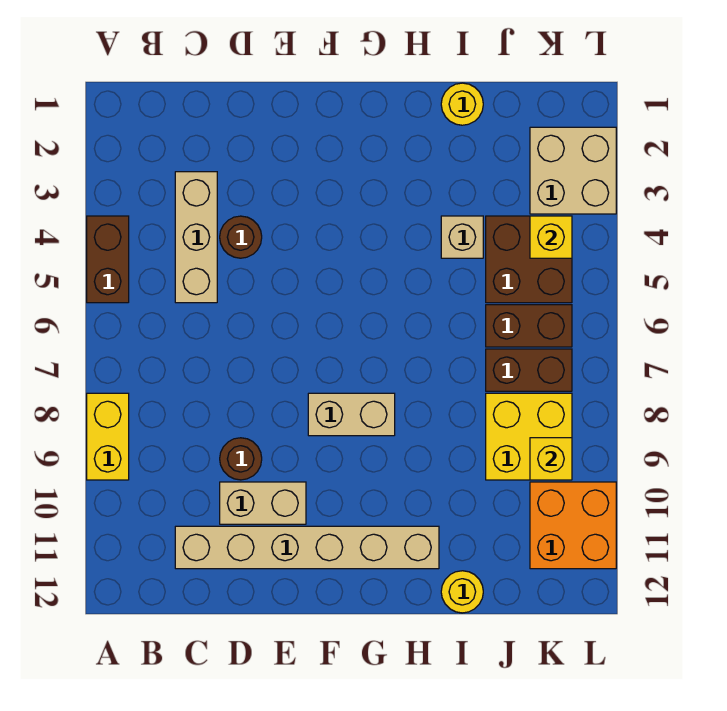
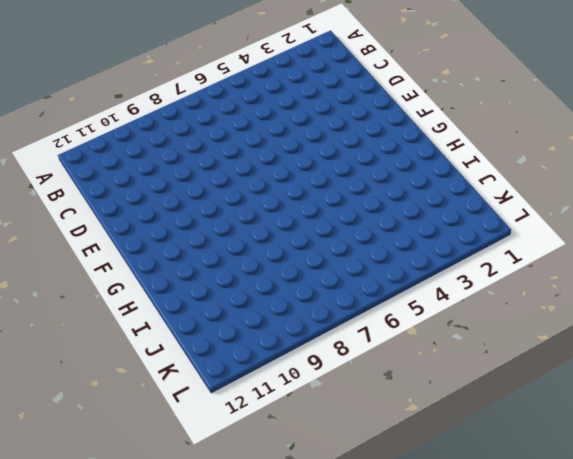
none -> brown brick A4:A5 level 1
none -> yellow brick A8:A9 level 1
none -> tan brick C3:C5 level 1

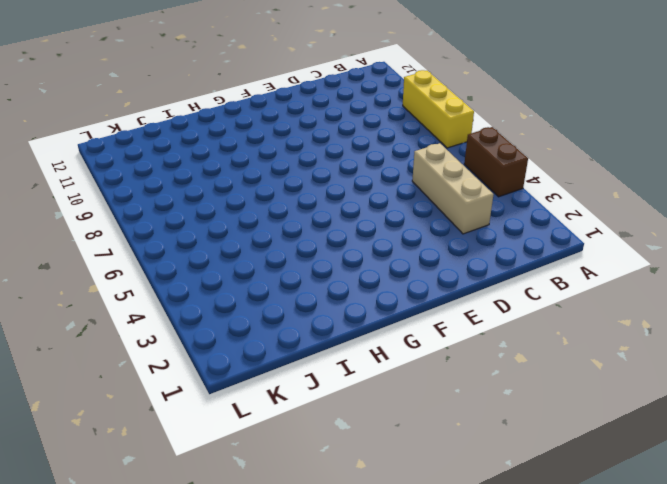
yellow brick A7:A9 level 1 -> yellow brick A8:A9 level 1
none -> tan brick C11:H11 level 1
none -> brown round brick D4 level 1
none -> brown round brick D9 level 1

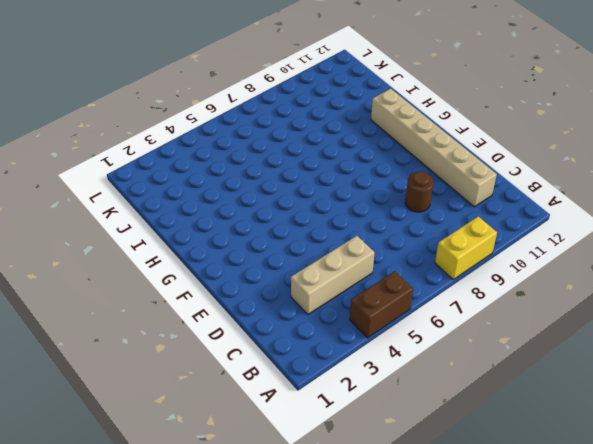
none -> brown round brick D4 level 1
none -> tan brick D10:E10 level 1
none -> tan brick F8:G8 level 1

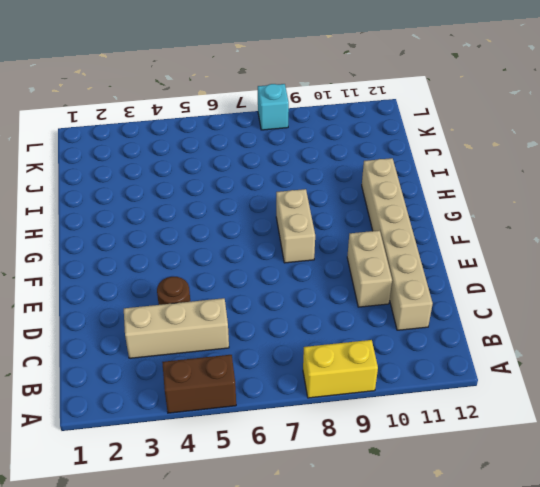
cyan brick L8 level 1 -> none
none -> brown round brick D9 level 1
none -> yellow round brick I1 level 1
none -> tan brick I4 level 1

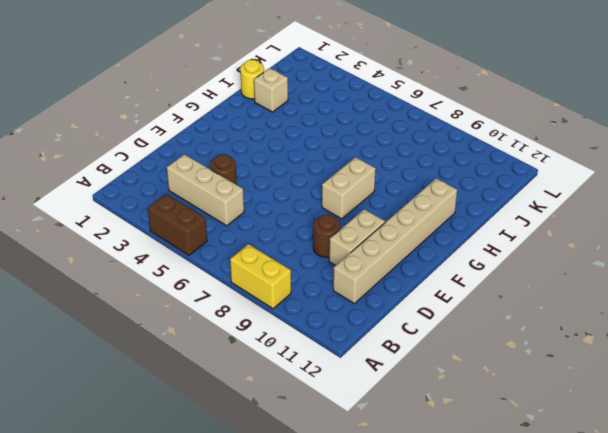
tan brick I2 level 1 -> tan brick I4 level 1
none -> yellow round brick I12 level 1
none -> brown brick J4:K5 level 1
none -> brown brick J6:K6 level 1

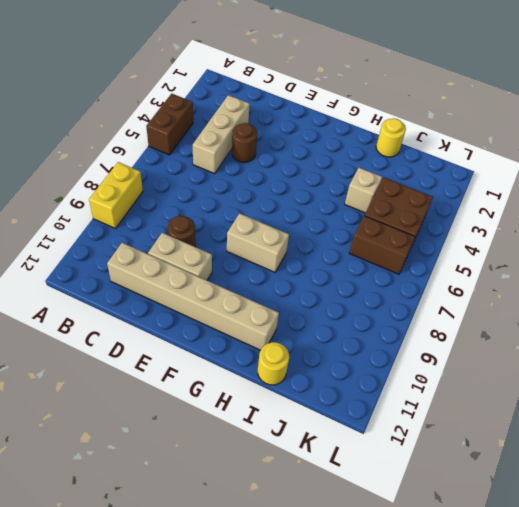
none -> brown brick J7:K7 level 1
none -> yellow brick J8:K9 level 1
none -> tan brick K2:L3 level 1

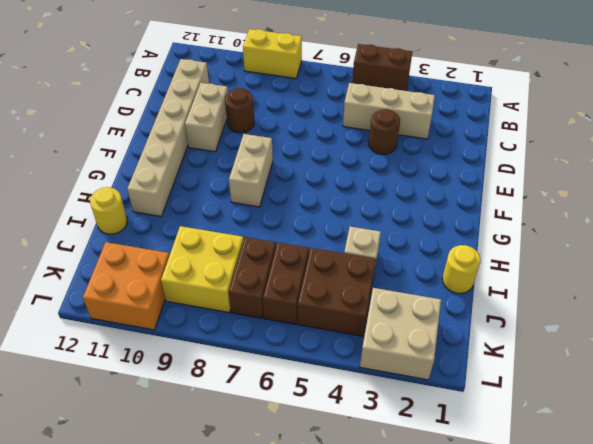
none -> yellow brick K4 level 2
none -> yellow brick K9 level 2

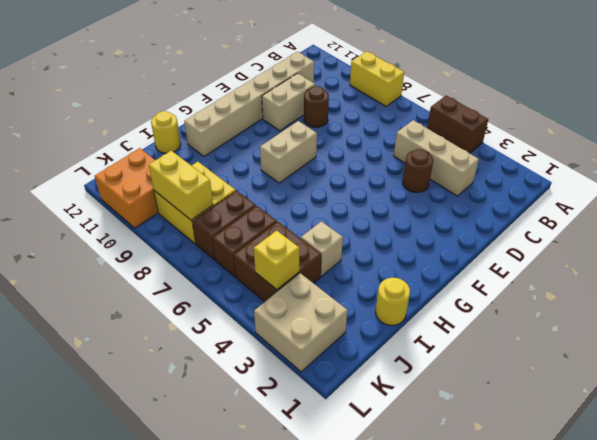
yellow brick K8:K9 level 2 -> yellow brick K9 level 2

